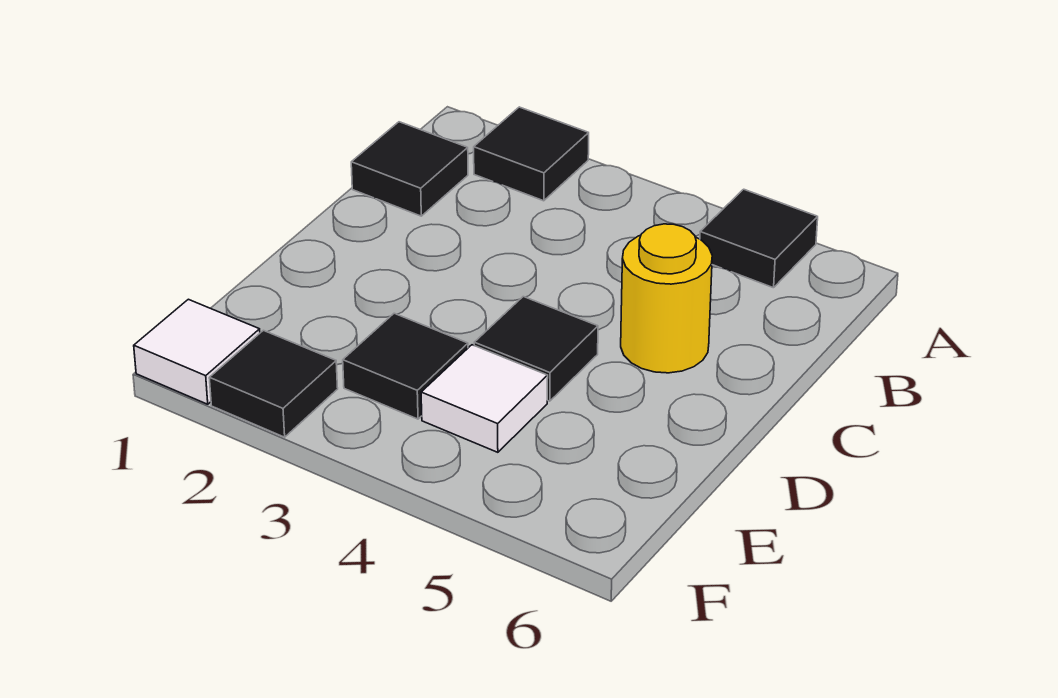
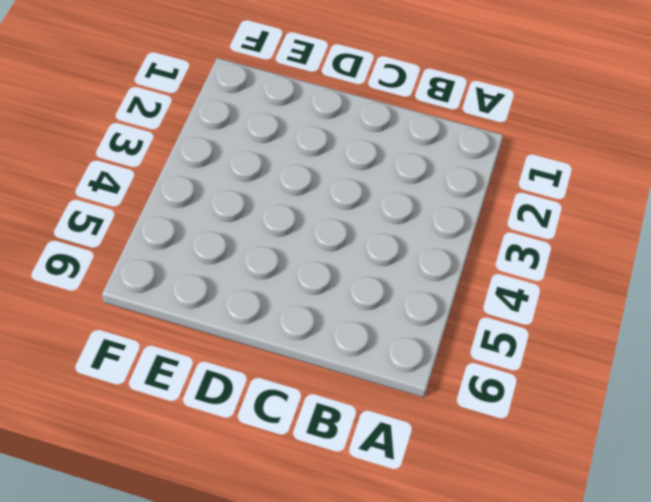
none -> black tile A2 level 1
none -> black tile A5 level 1

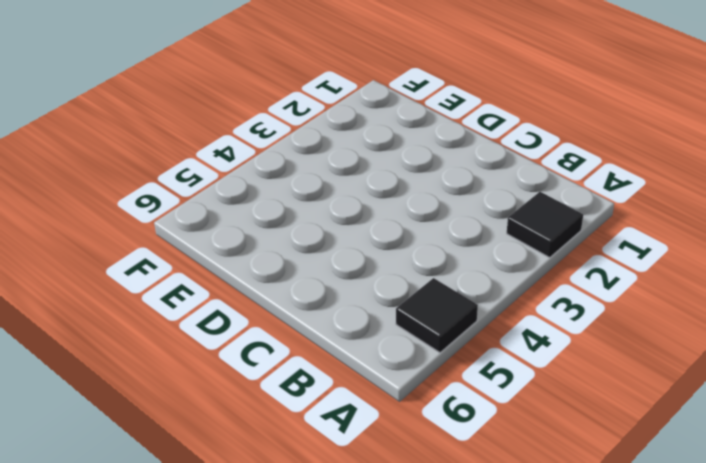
none -> black tile B1 level 1
none -> yellow round brick C5 level 1

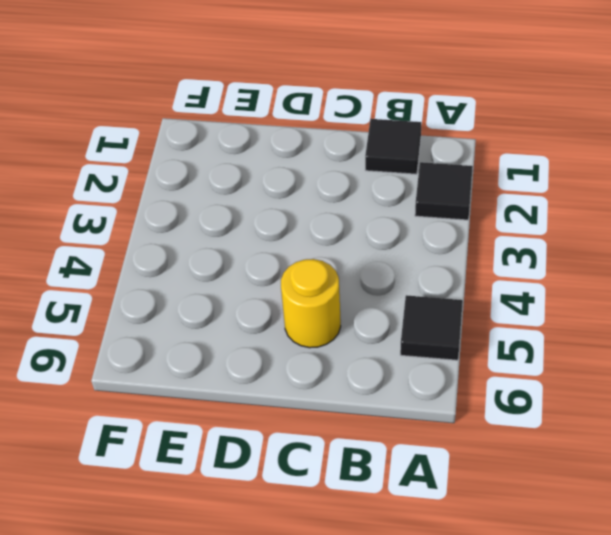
none -> black tile D4 level 1
none -> black tile E3 level 1

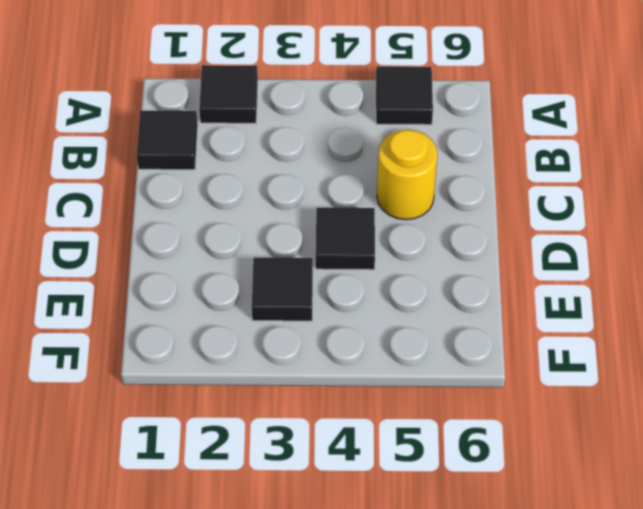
none -> white tile E4 level 1
none -> white tile F1 level 1

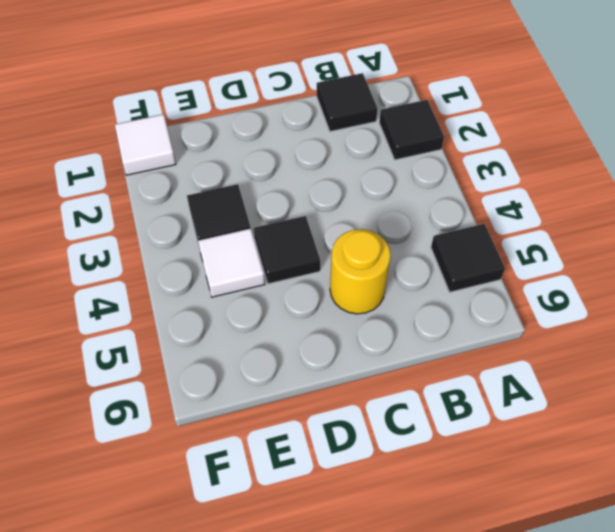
none -> black tile F2 level 1

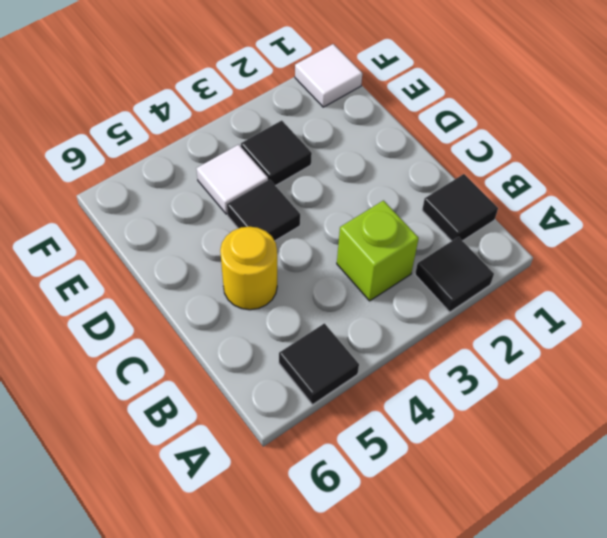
lime brick B3 level 1 -> none
none -> black tile F2 level 1

